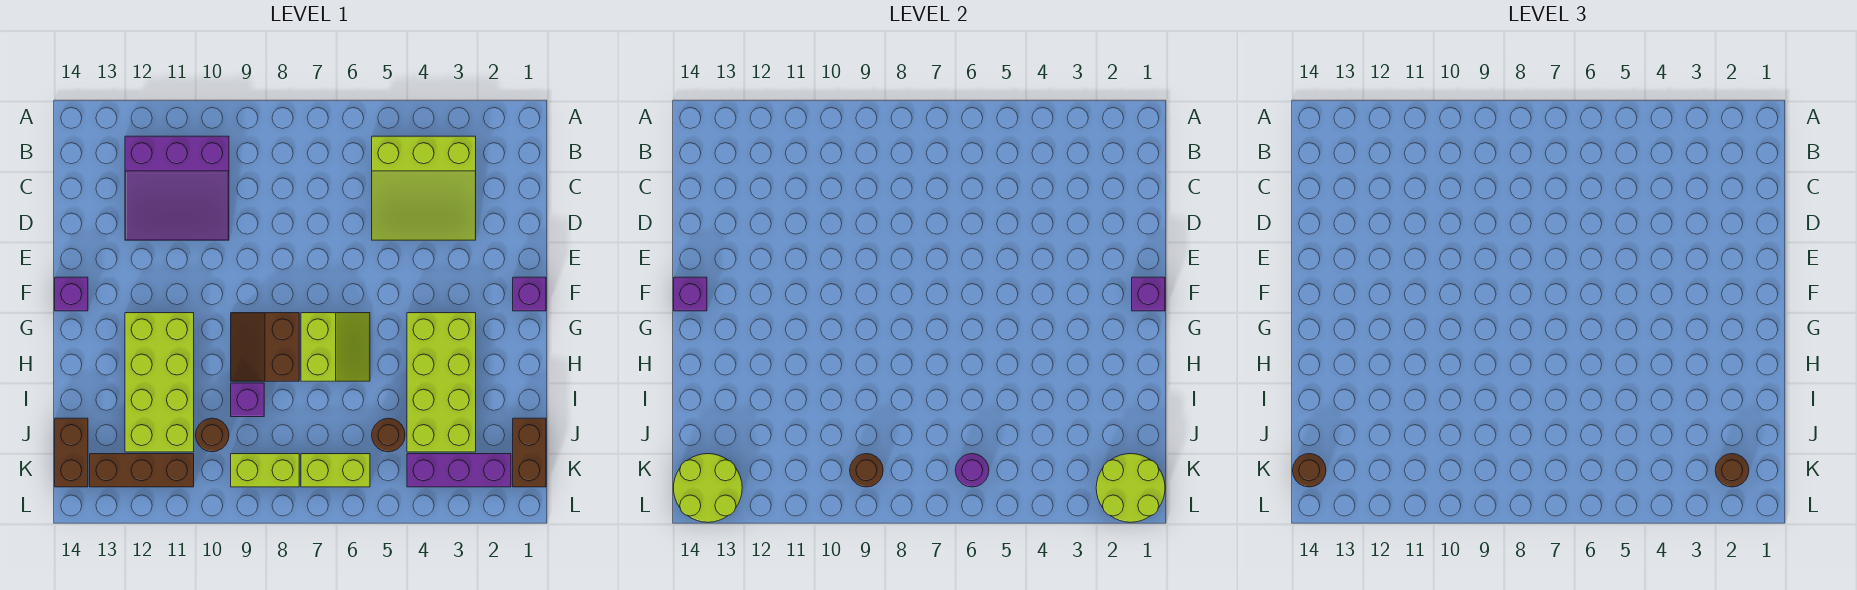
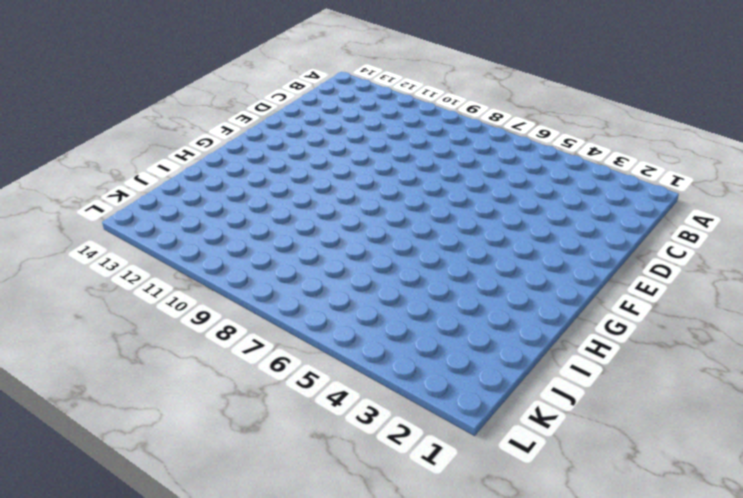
none -> lime slope B3:D5 level 1 top B
none -> purple slope B10:D12 level 1 top B
none -> purple brick F1 level 1

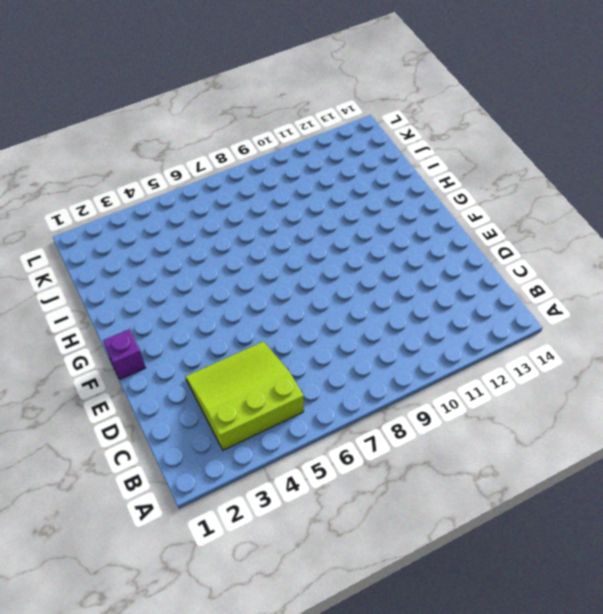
none -> purple slope B10:D12 level 1 top B
none -> purple brick F14 level 1
none -> lime brick G3:J4 level 1

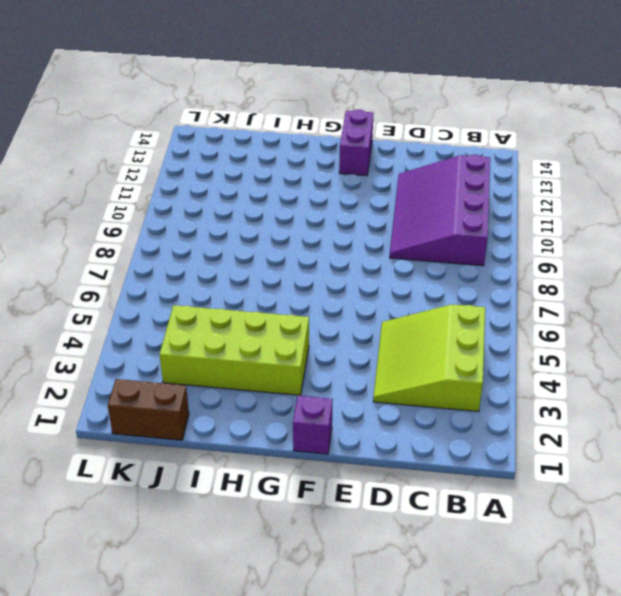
purple slope B9:D12 level 1 top B -> purple slope B10:D12 level 1 top B
purple brick F13:F14 level 1 -> purple brick F14 level 1
none -> lime slope G6:H7 level 1 top 7
none -> brown slope G8:H9 level 1 top 8
none -> lime brick G11:J12 level 1

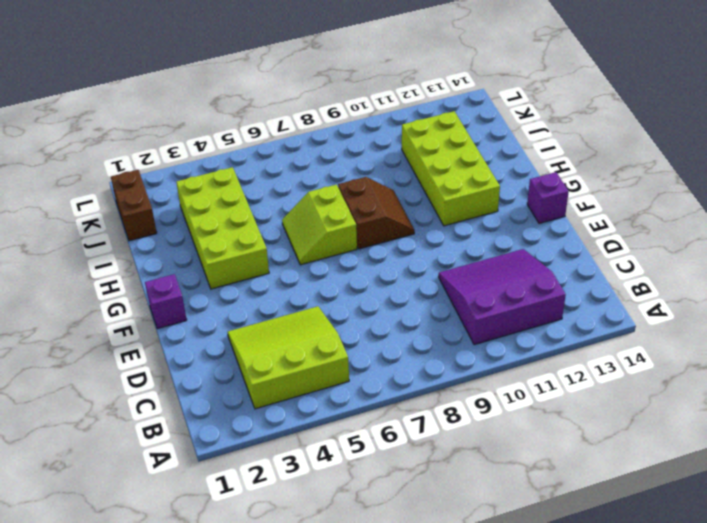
none -> purple brick I9 level 1
none -> brown round brick J5 level 1
none -> brown round brick J10 level 1

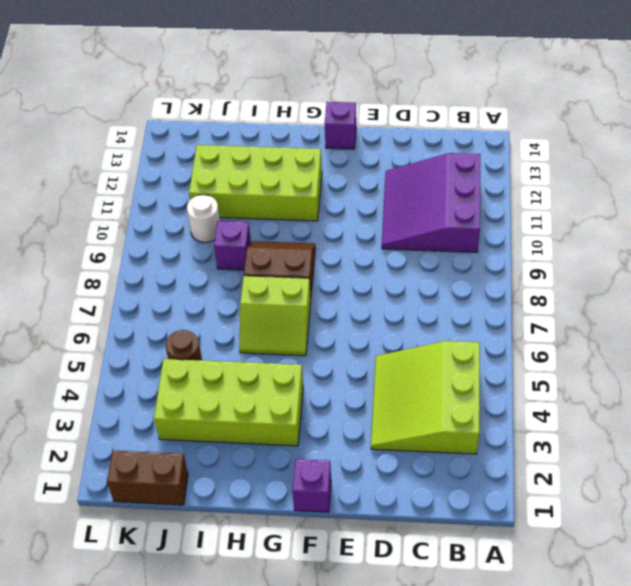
white round brick J10 level 1 -> brown round brick J10 level 1
none -> brown brick J14:K14 level 1
none -> purple brick K2:K4 level 1
none -> lime brick K6:K7 level 1

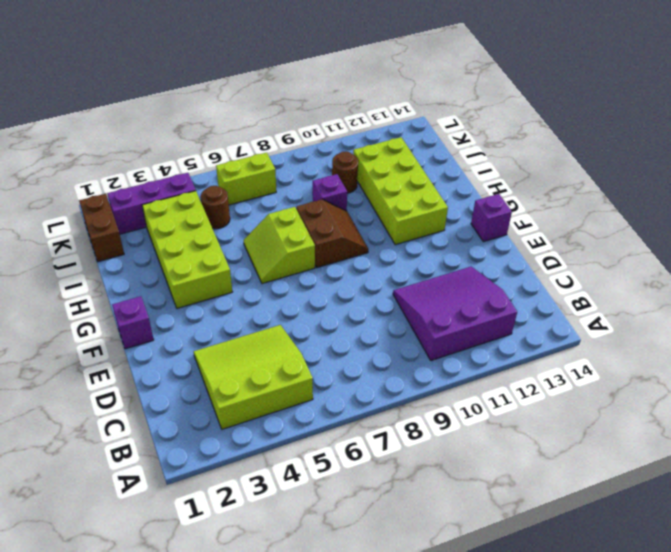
none -> brown brick J14:K14 level 1
none -> lime brick K8:K9 level 1
none -> brown brick K11:K13 level 1

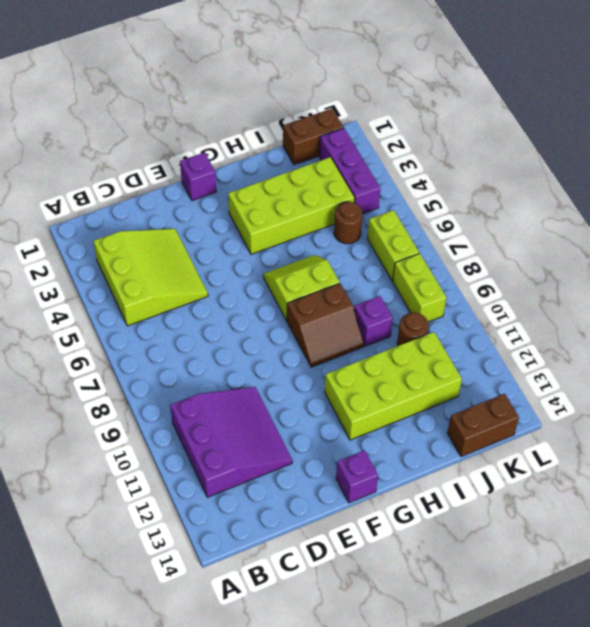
none -> brown brick K11:K13 level 1
none -> purple brick F1 level 2
none -> purple brick F14 level 2

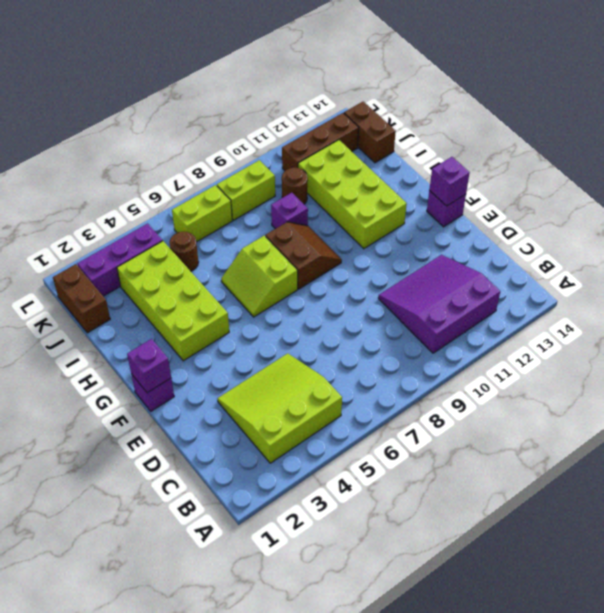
none -> lime round brick K1:L2 level 2
none -> purple round brick K6 level 2
none -> brown round brick K9 level 2

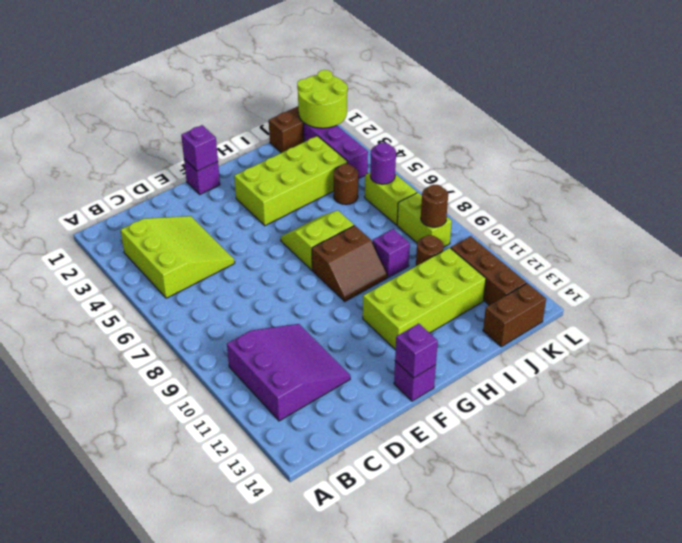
none -> lime round brick K13:L14 level 2
none -> brown round brick K2 level 3
none -> brown round brick K14 level 3

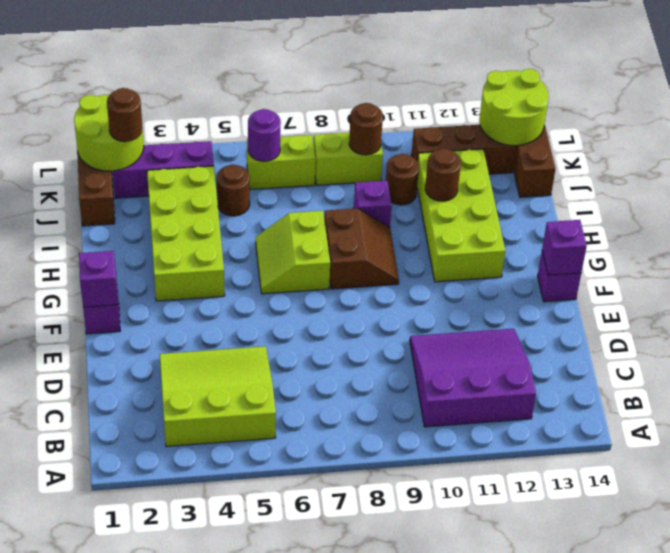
brown round brick I11 level 2 -> brown round brick K14 level 3

